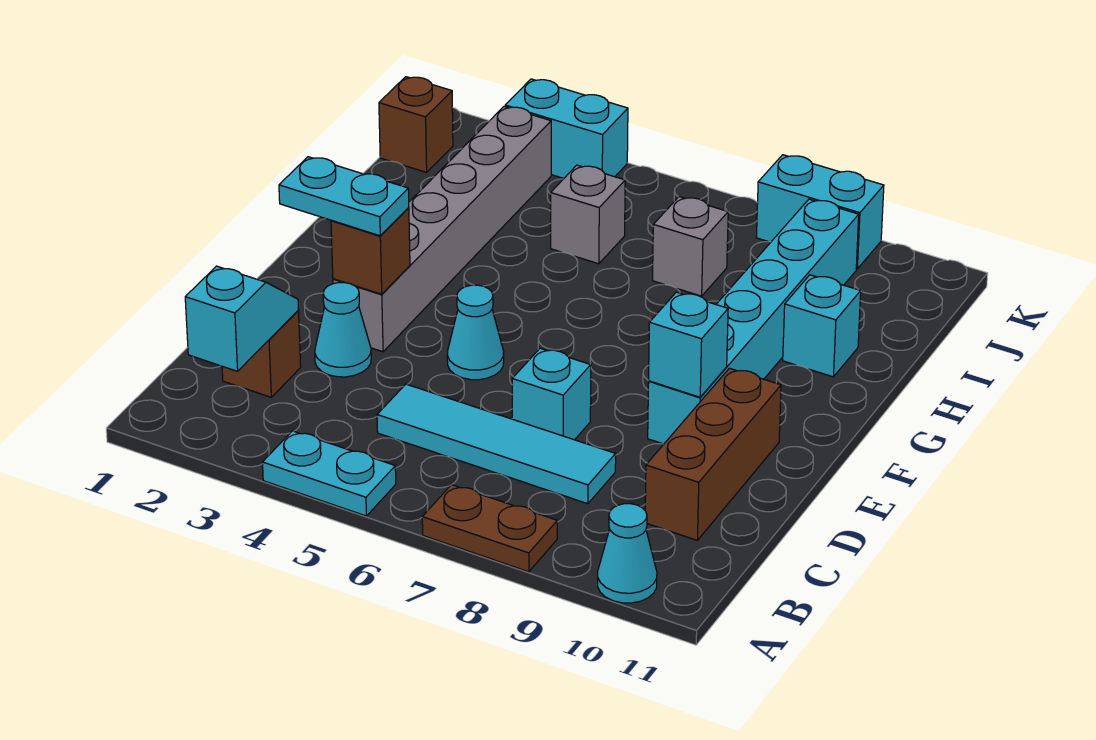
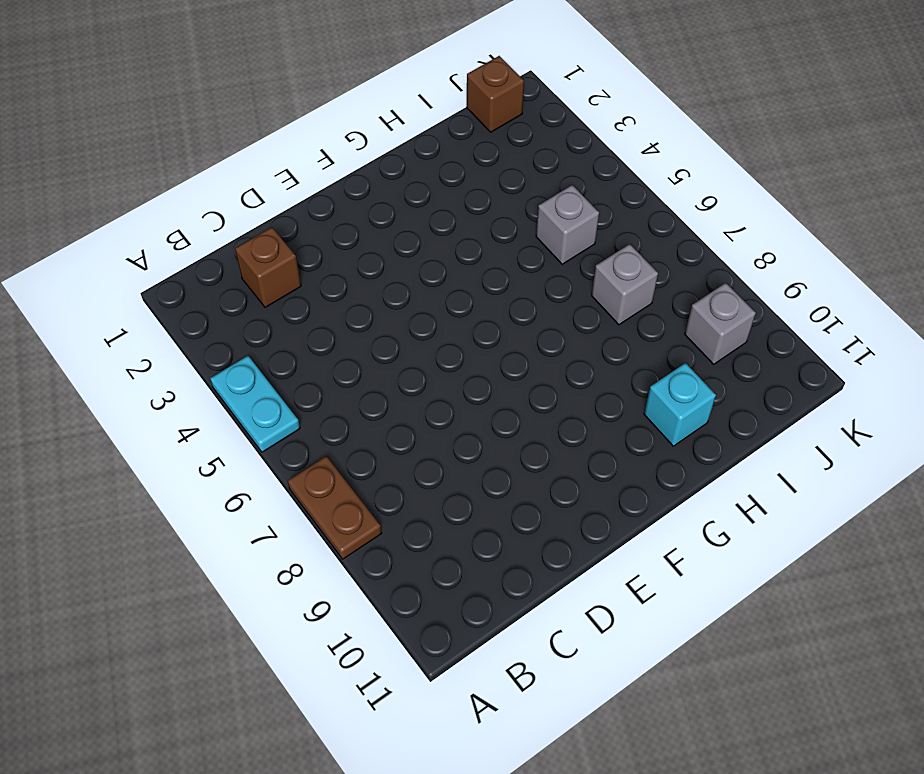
grey brick J9 level 1 -> cyan brick E9:J9 level 1
none -> cyan cone A10 level 1
none -> cyan tile C5:C8 level 1
none -> brown brick C10:E10 level 1

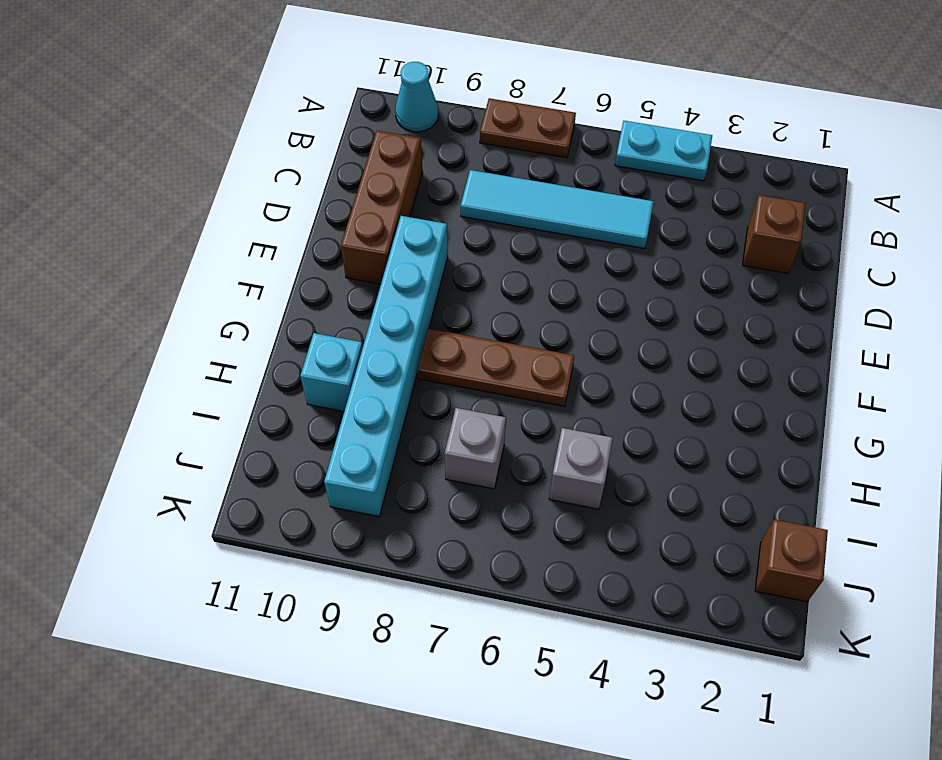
brown plate G6:G8 level 1 -> none
none -> cyan cone D3 level 1
none -> cyan brick D7 level 1
none -> grey brick E3:J3 level 1

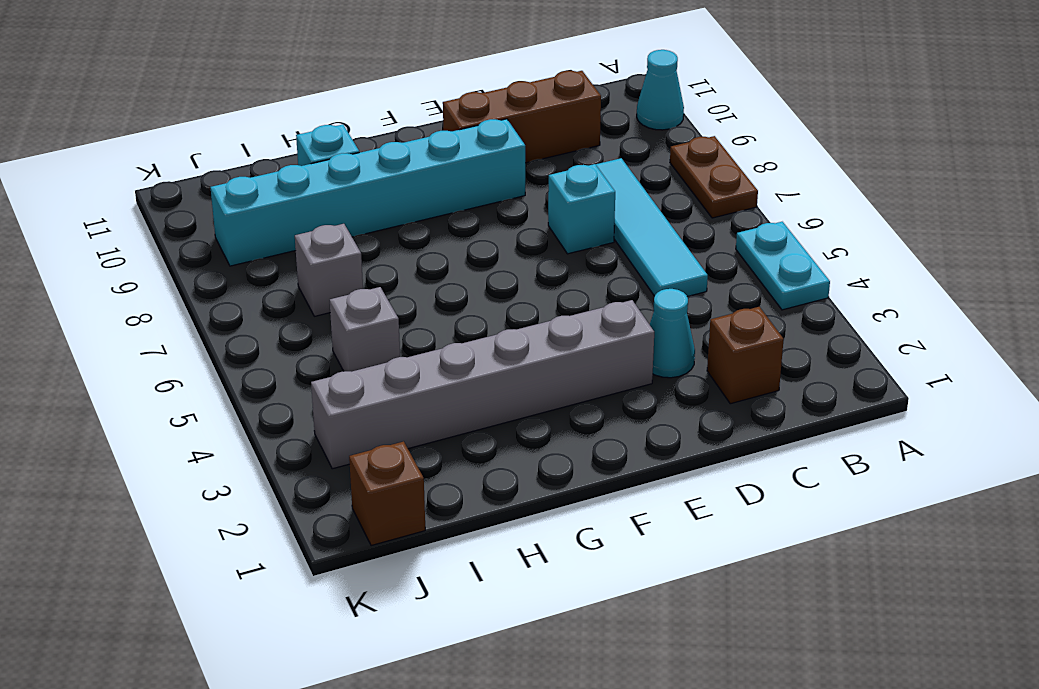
none -> cyan cone E5 level 1
none -> cyan brick K3:K4 level 1
none -> cyan brick K8:K9 level 1

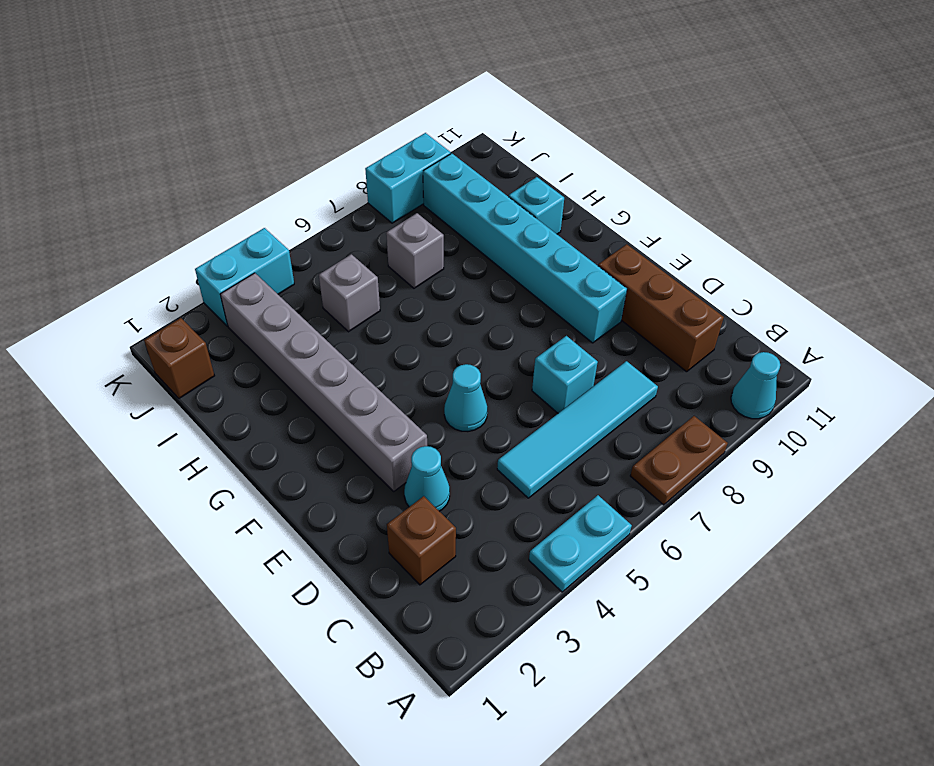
none -> cyan slope B2:C2 level 2 top B
none -> brown brick E3 level 2
none -> cyan brick E9 level 2

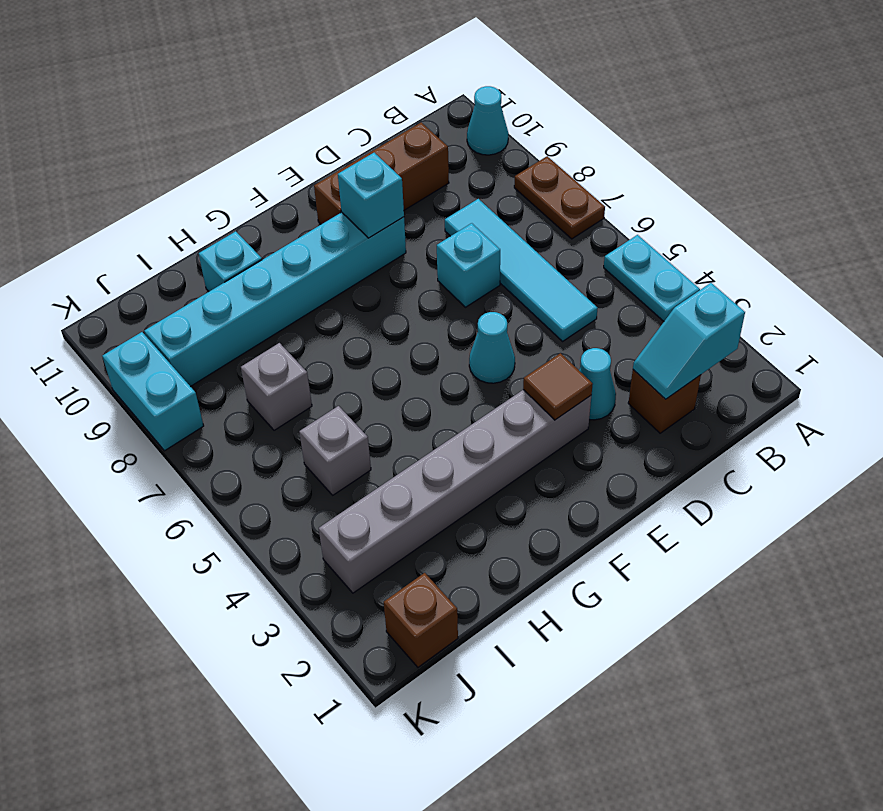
brown tile E3 level 2 -> brown brick E3 level 2
none -> cyan brick K3:K4 level 1
none -> cyan plate E2:E3 level 3

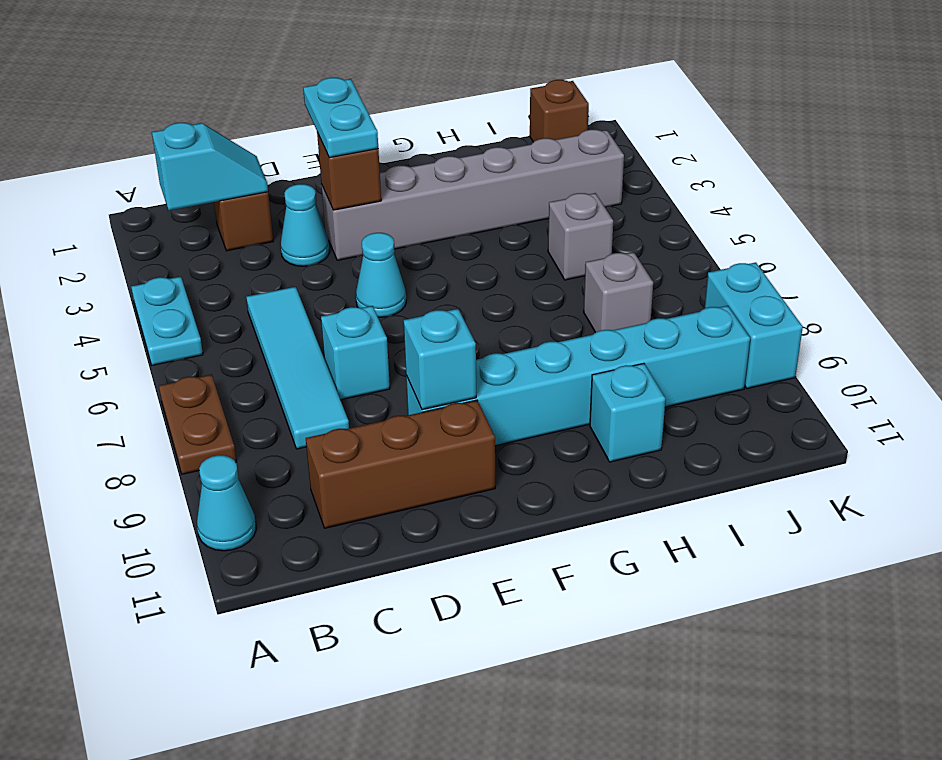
none -> cyan brick K3:K4 level 1

